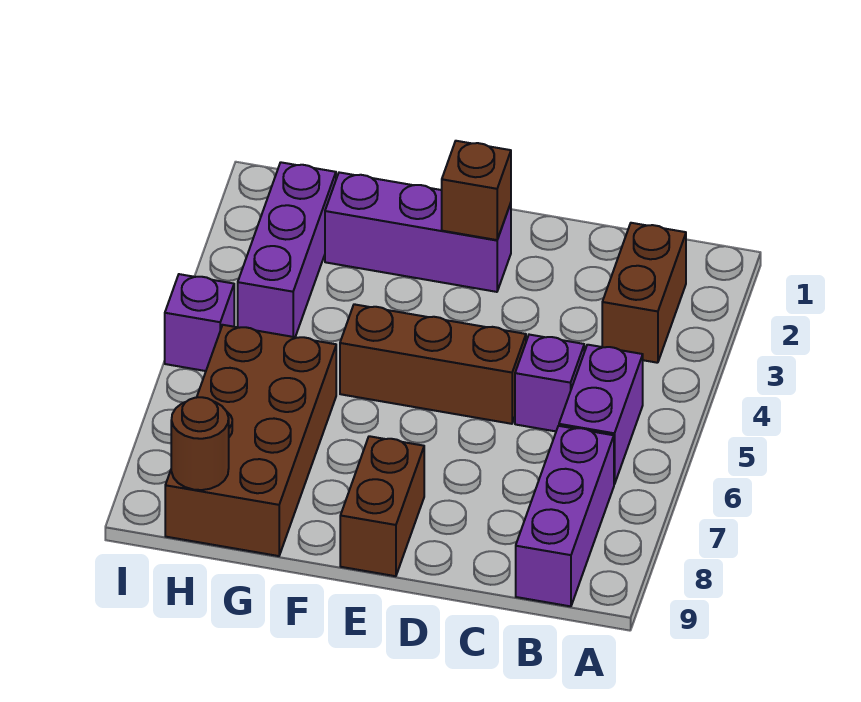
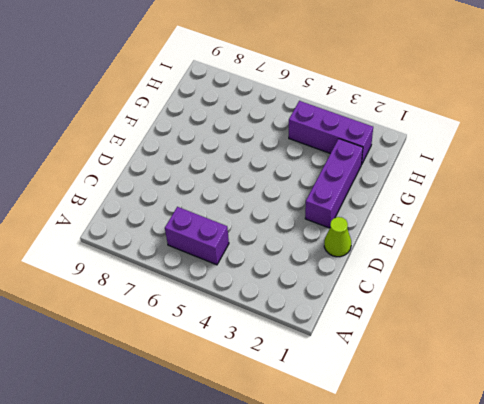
lime cone D1 level 1 -> none
none -> brown brick B2:B3 level 1
none -> purple brick B7:B9 level 1
none -> purple brick C5 level 1

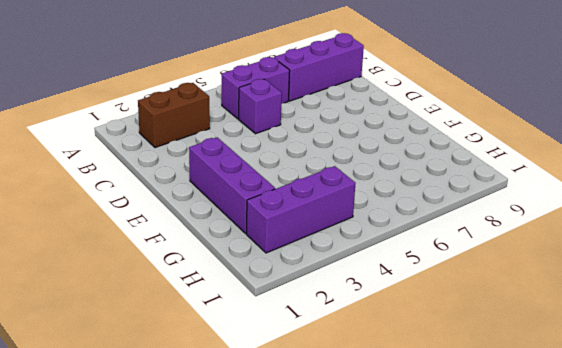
none -> brown brick D5:F5 level 1
none -> brown brick E8:E9 level 1
none -> brown brick G6:H9 level 1

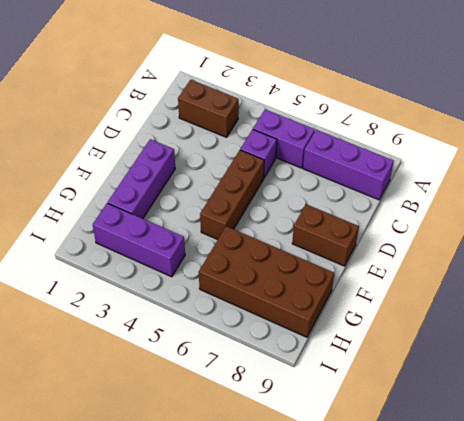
none -> purple brick I5 level 1
none -> brown brick E2 level 2
none -> brown round brick H9 level 2

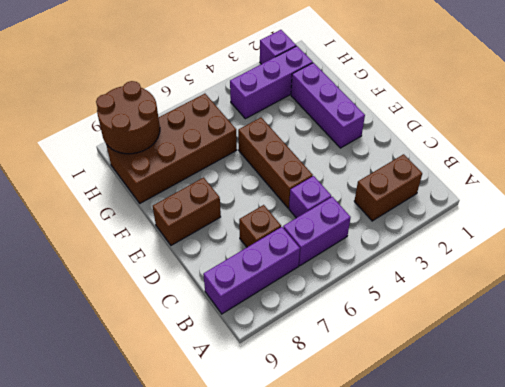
brown brick C7 level 1 -> brown brick E2 level 2
brown round brick H8:I9 level 2 -> brown round brick H9 level 2
purple brick I2 level 1 -> purple brick I5 level 1

